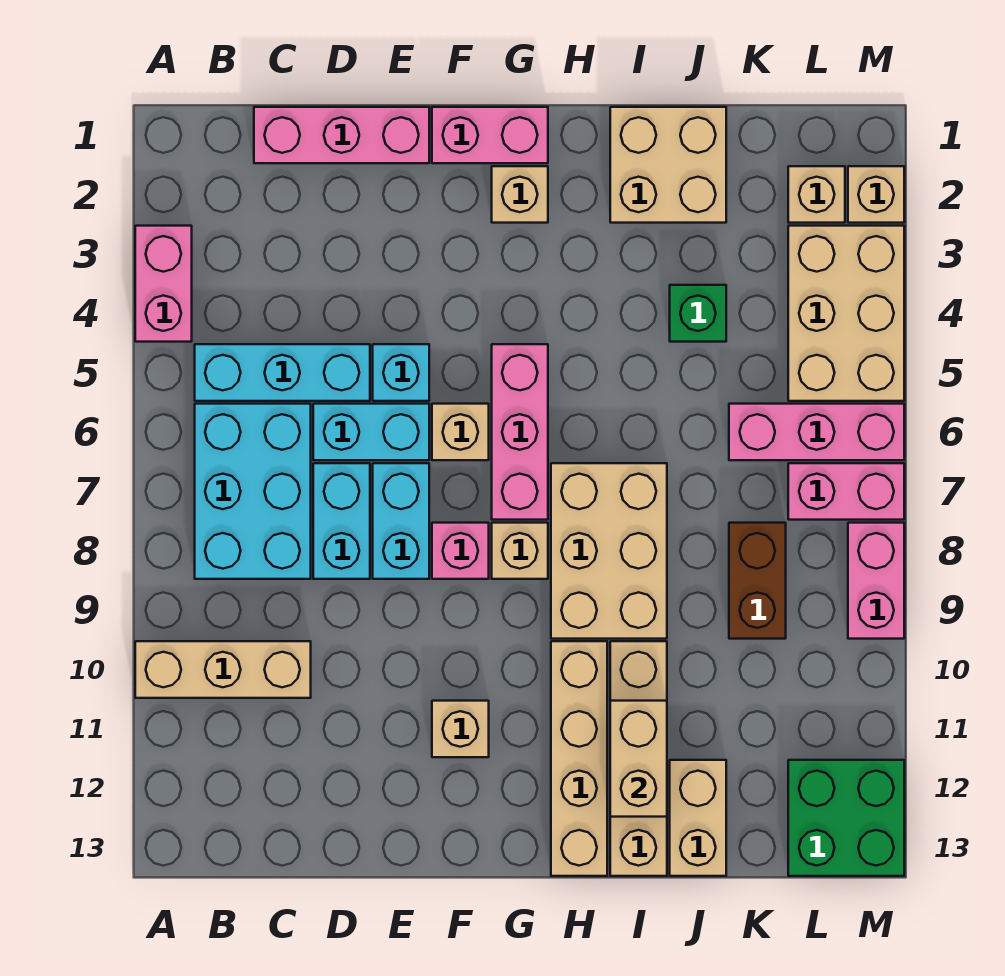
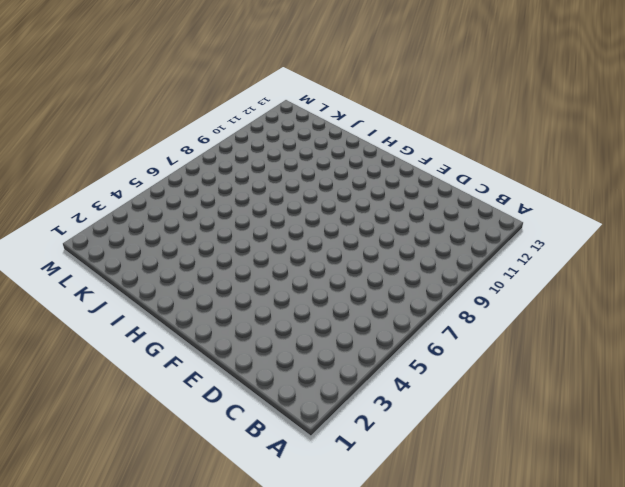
none -> pink brick A3:A4 level 1
none -> tan brick A10:C10 level 1
none -> cyan brick B5:D5 level 1
none -> cyan brick B6:C8 level 1

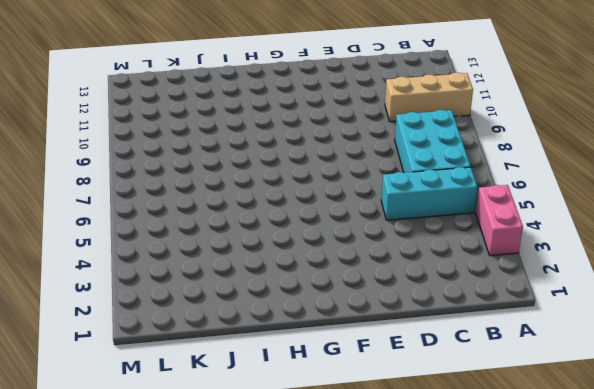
none -> pink brick C1:E1 level 1
none -> cyan brick D6:E6 level 1
none -> cyan brick D7:D8 level 1
none -> cyan brick E5 level 1

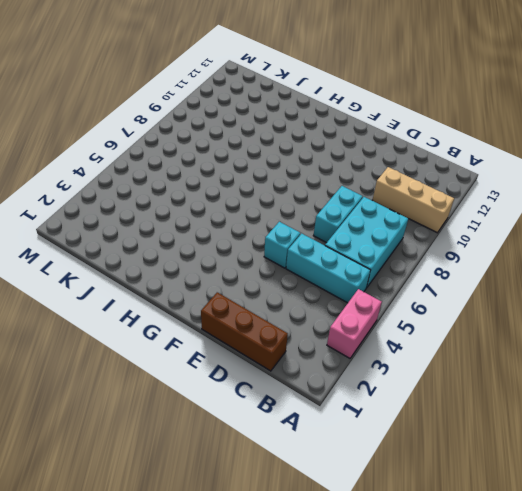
brown brick C1:E1 level 1 -> pink brick C1:E1 level 1
none -> cyan brick D6:E6 level 1
none -> cyan brick E7:E8 level 1
none -> pink brick F1:G1 level 1
none -> tan brick F6 level 1

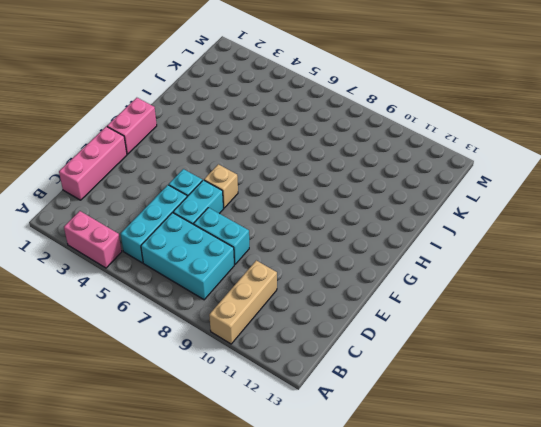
none -> cyan brick E7:E8 level 1
none -> pink brick F8 level 1
none -> tan brick F11 level 1
none -> tan brick G2 level 1

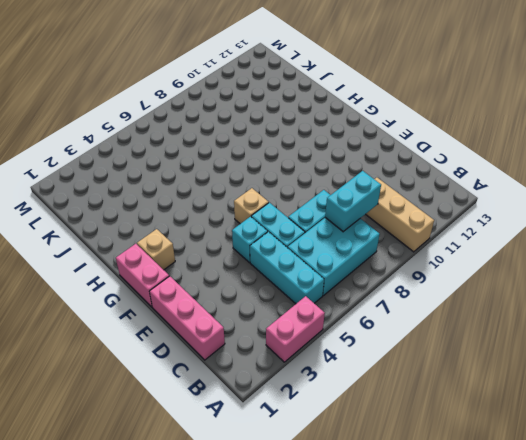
cyan brick C8:C9 level 2 -> cyan brick E7:E8 level 1
none -> pink brick F8 level 1
none -> tan brick F11 level 1
none -> pink brick G5:G7 level 1
none -> tan brick G8 level 1

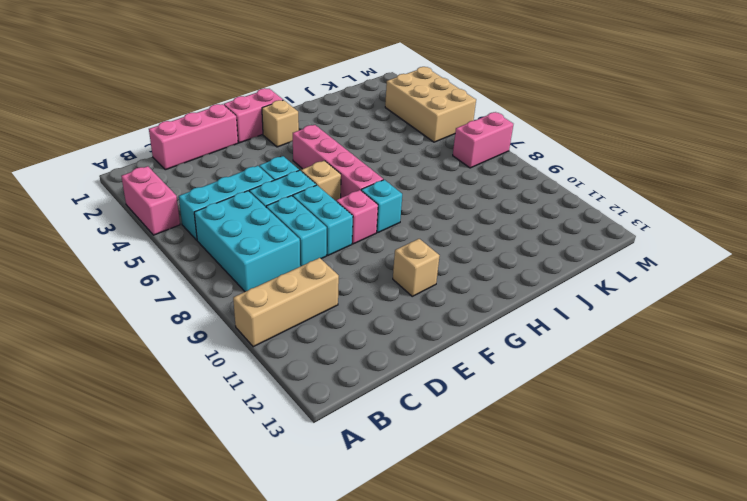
pink brick G4:G7 level 1 -> pink brick G5:G7 level 1
cyan brick G8 level 1 -> tan brick G8 level 1
none -> tan brick H7:I9 level 1
none -> tan brick H10:H13 level 1
none -> tan brick I1:J2 level 1
none -> tan brick I10:I13 level 1

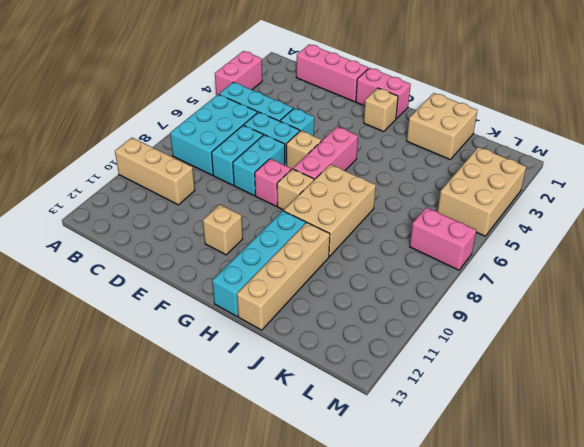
cyan brick H10:H13 level 1 -> tan brick H10:H13 level 1
none -> green brick J4 level 1
none -> tan brick J12:J13 level 1
none -> pink brick K6:M6 level 1
none -> brown brick K8:K9 level 1

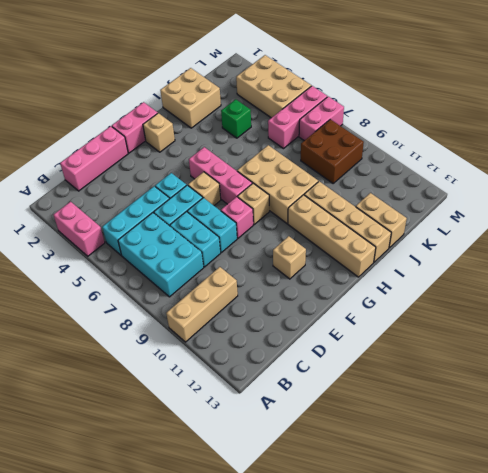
brown brick K8:L9 level 1 -> brown brick K8:K9 level 1
none -> tan brick L2 level 1
none -> green brick L12:M13 level 1
none -> tan brick M2 level 1
none -> pink brick M8:M9 level 1

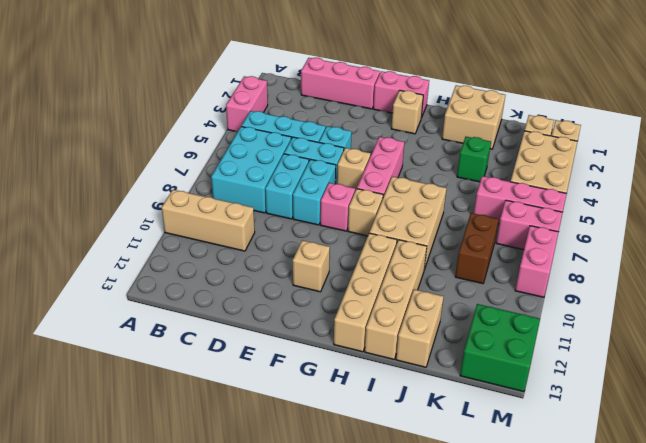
none -> tan brick I11:I12 level 2

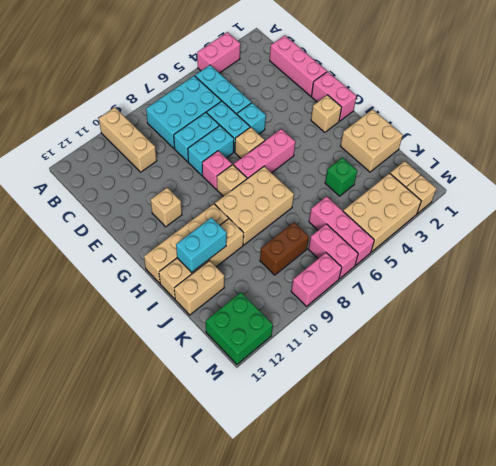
cyan brick I11:I12 level 2 -> tan brick I11:I12 level 2

